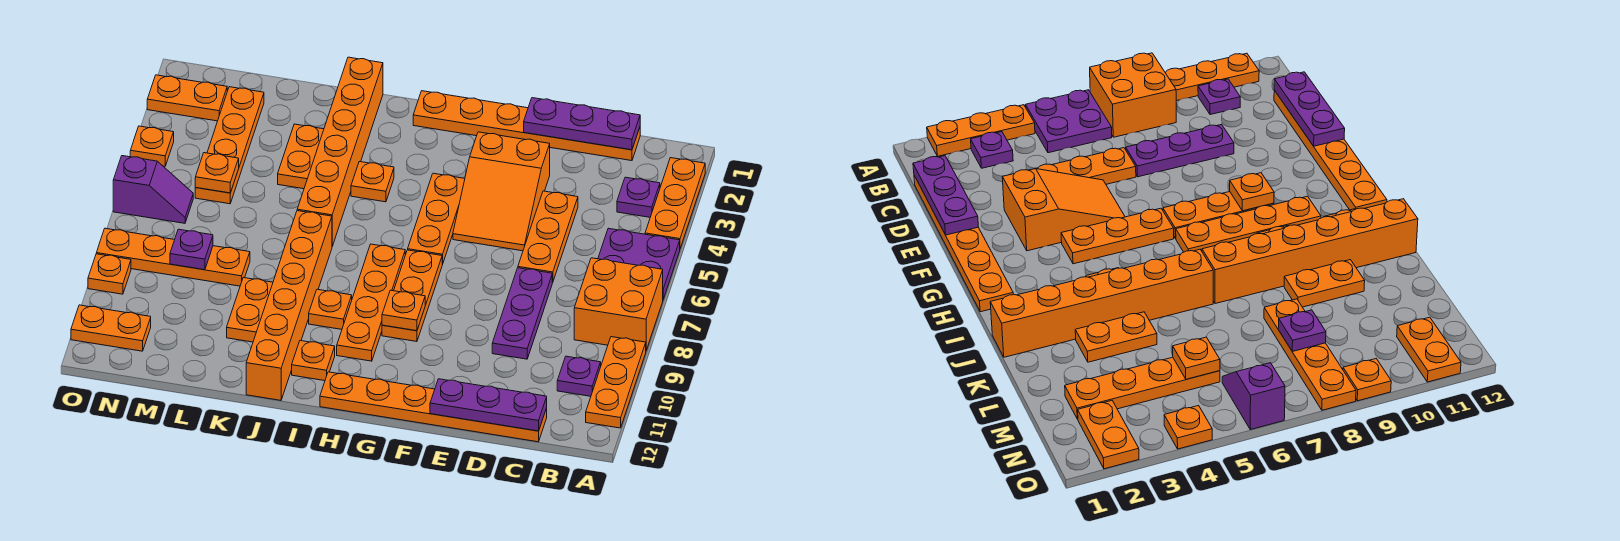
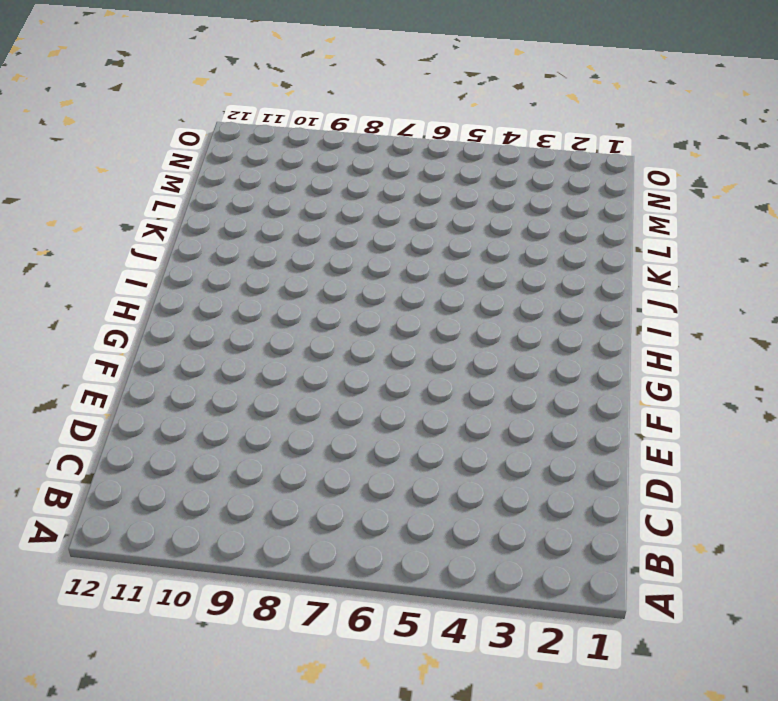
none -> orange plate A2:A4 level 1
none -> purple plate A5:B6 level 1
none -> orange brick A7:B8 level 1
none -> orange plate A9:A11 level 1

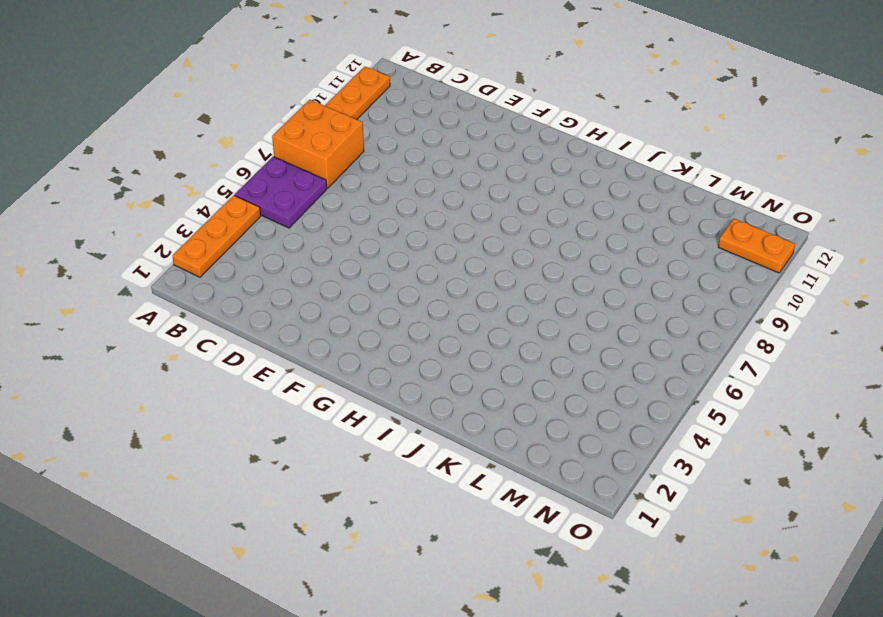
none -> purple plate B3 level 1
none -> purple plate B10 level 1
none -> orange plate C1:H1 level 1
none -> orange plate C12:H12 level 1

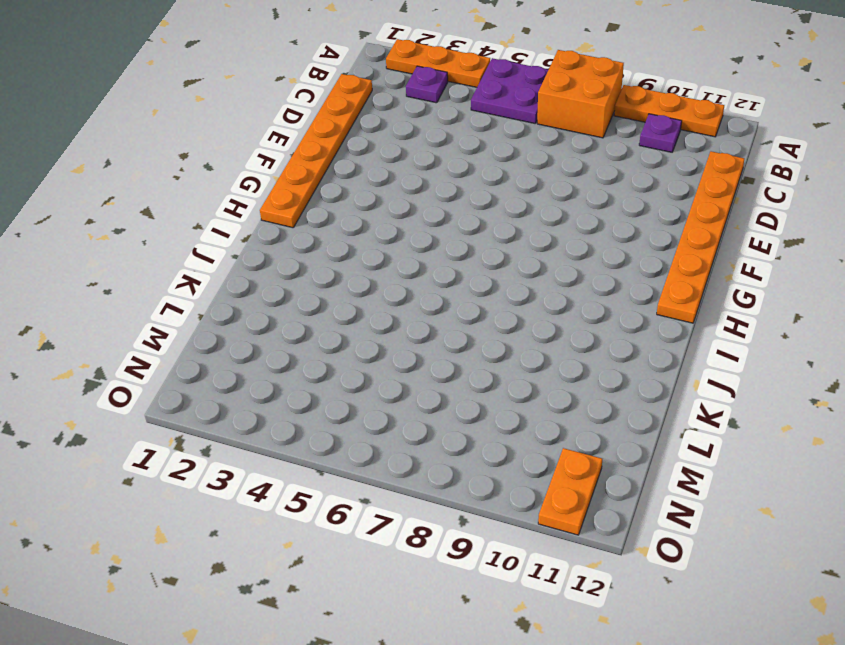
none -> orange plate D4:D6 level 1
none -> purple plate D7:D9 level 1
none -> orange slope E3:F5 level 1 top 3
none -> orange plate G4:G6 level 1

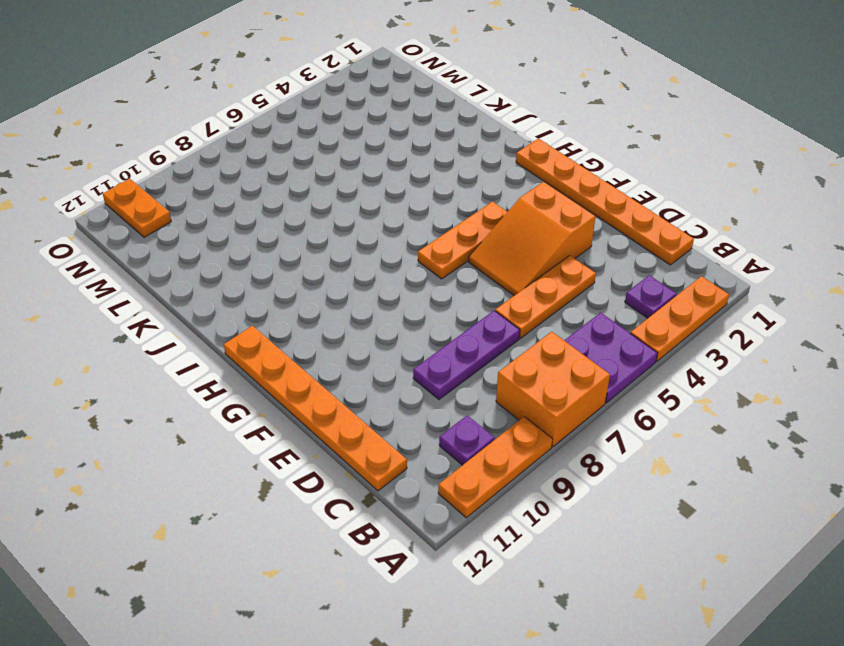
none -> orange plate G7:G9 level 1
none -> orange plate H7:H10 level 1
none -> orange plate I4 level 1
none -> orange plate I9 level 1

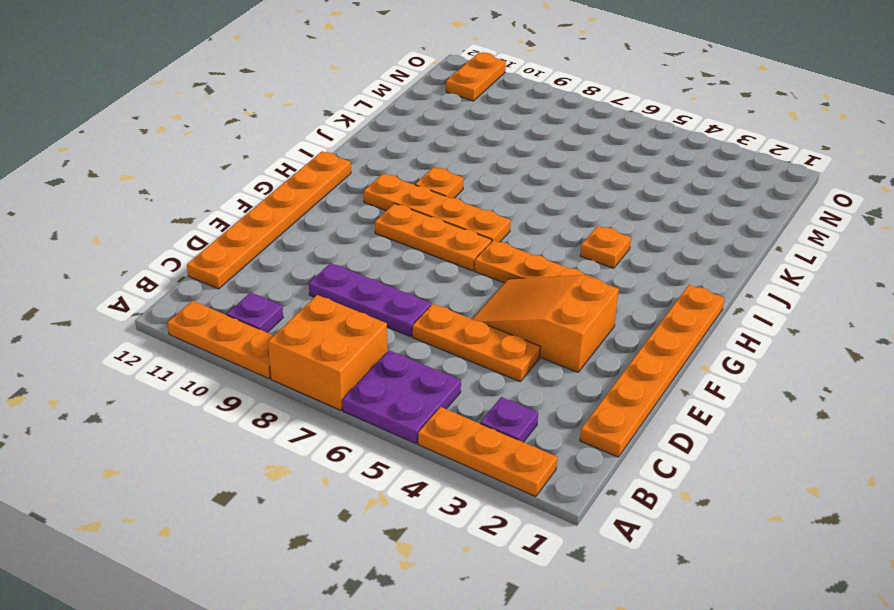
none -> orange plate I11 level 1
none -> orange brick J1:J6 level 1
none -> orange brick J7:J12 level 1
none -> orange plate K3:K4 level 1

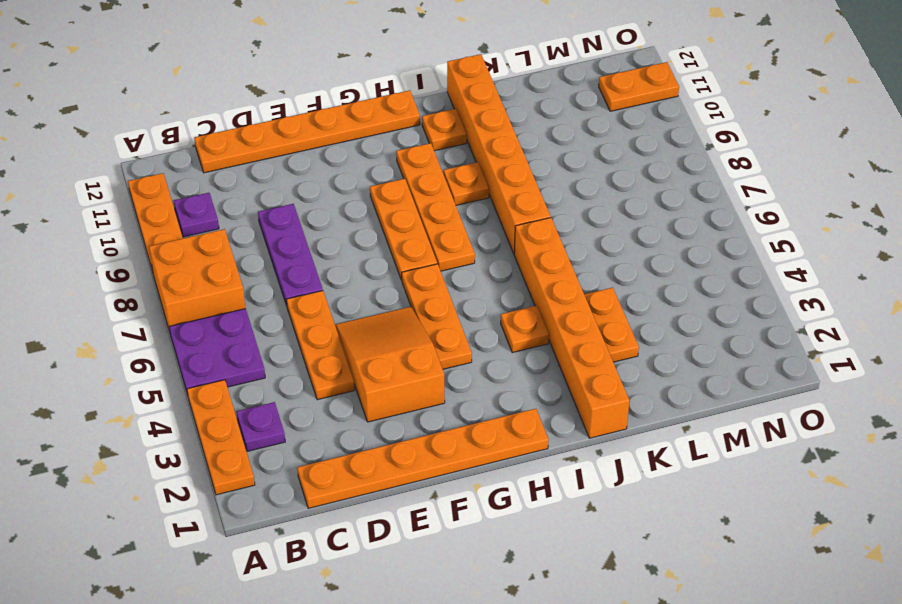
none -> orange plate K9:K10 level 1
none -> orange plate L8:O8 level 1
none -> orange plate M2:M5 level 1
none -> orange plate N2:O2 level 1

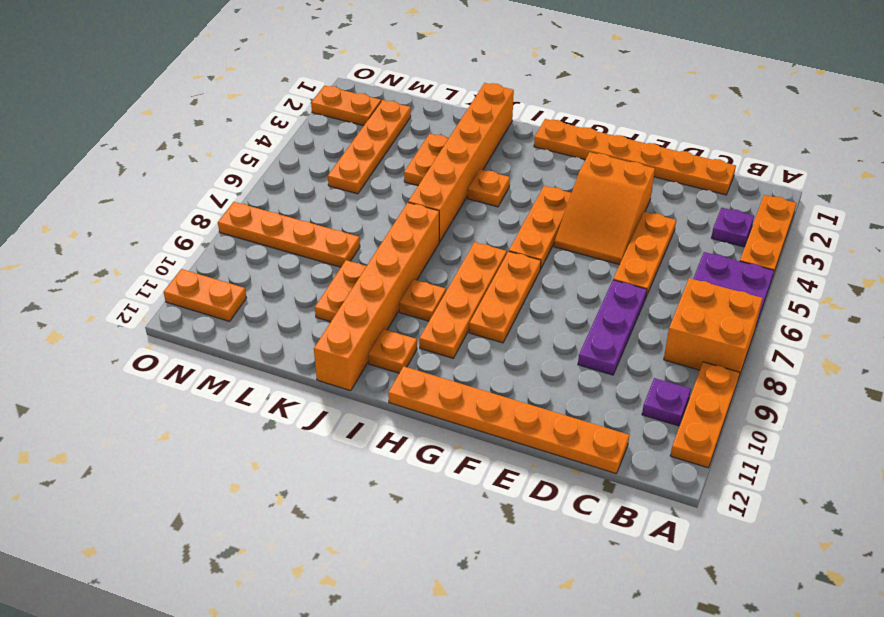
none -> purple slope N6:O6 level 1 top O
none -> orange plate O4 level 1
none -> orange plate O9 level 1
none -> purple plate C1:E1 level 2

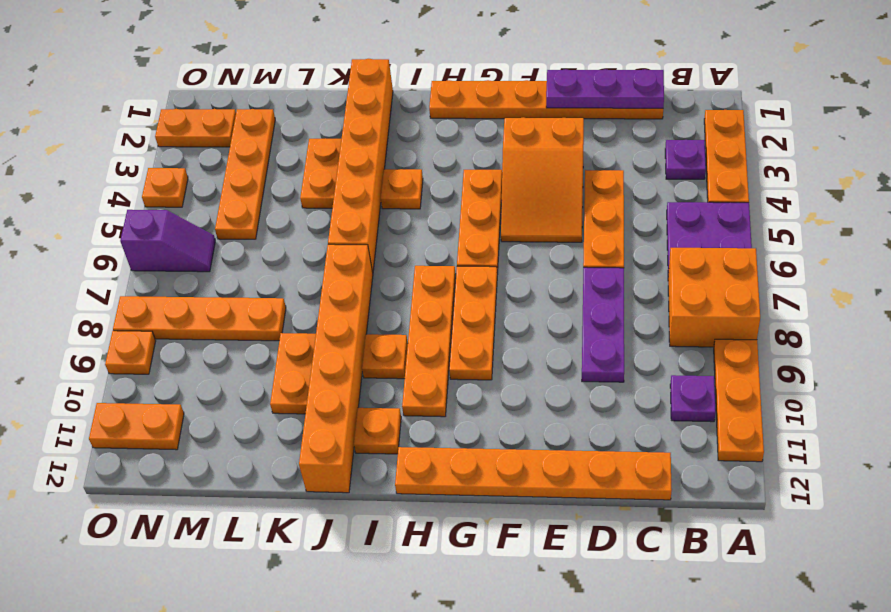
none -> purple plate C12:E12 level 2
none -> orange plate G9 level 2
none -> orange plate M5 level 2
none -> purple plate M8 level 2

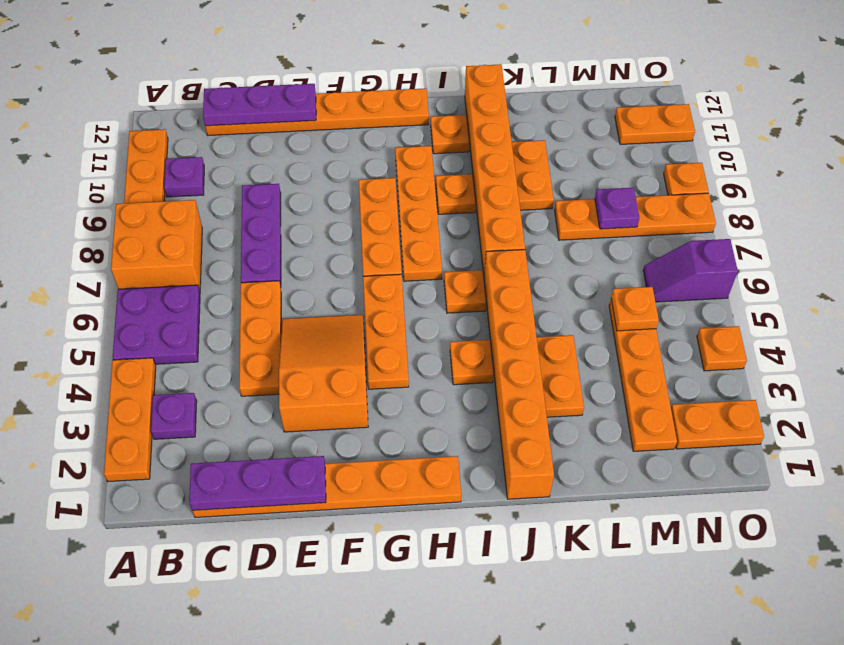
orange plate I6 level 1 -> orange plate G9 level 2

